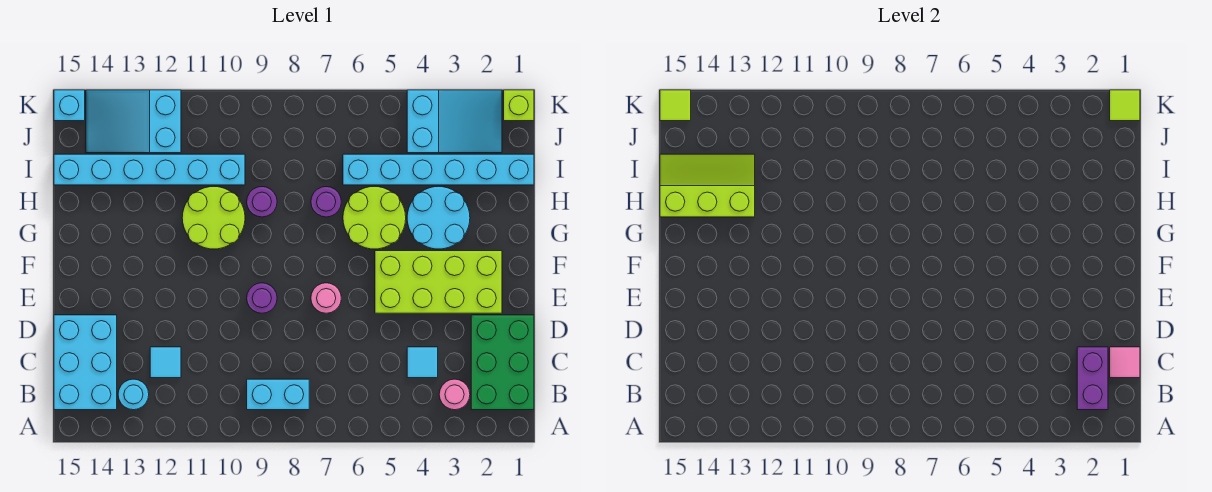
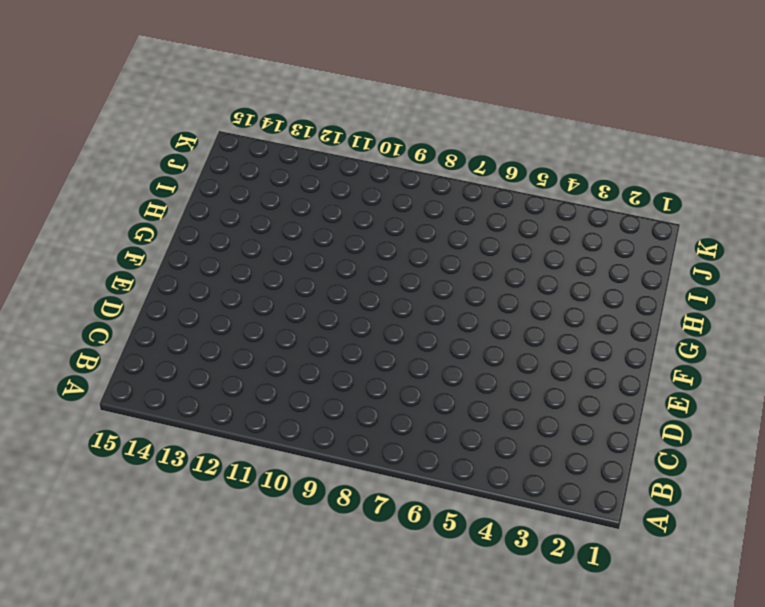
none -> green brick B1:D2 level 1
none -> pink round brick B3 level 1
none -> cyan brick B8:B9 level 1

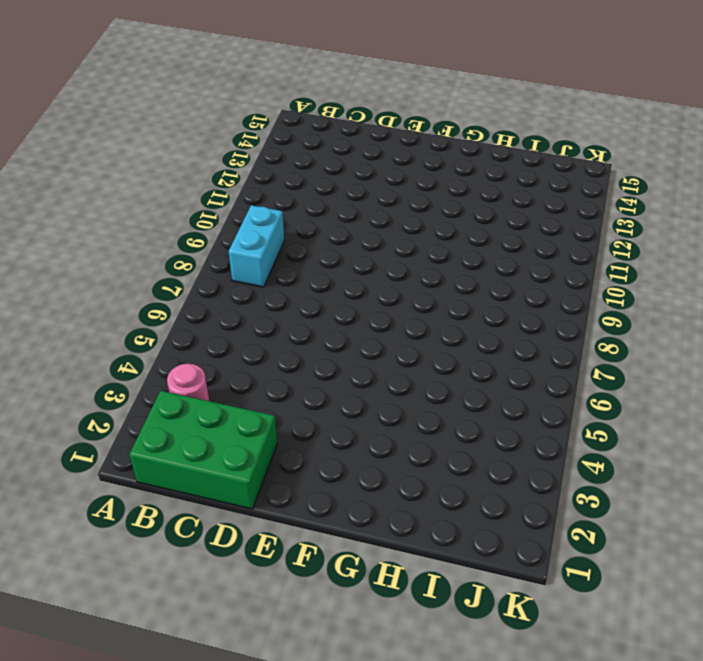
none -> cyan round brick B13 level 1
none -> cyan brick B14:D15 level 1
none -> cyan tile C4 level 1

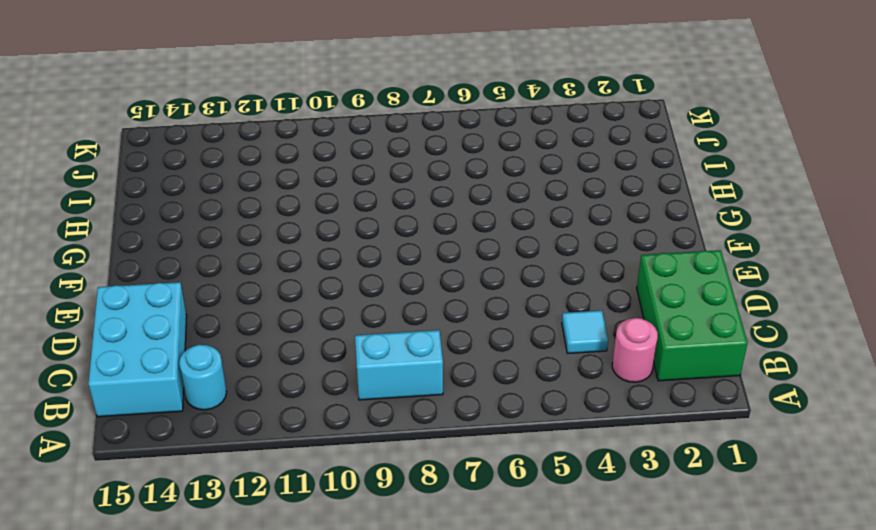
none -> cyan tile C12 level 1
none -> lime brick E2:F5 level 1
none -> pink round brick E7 level 1

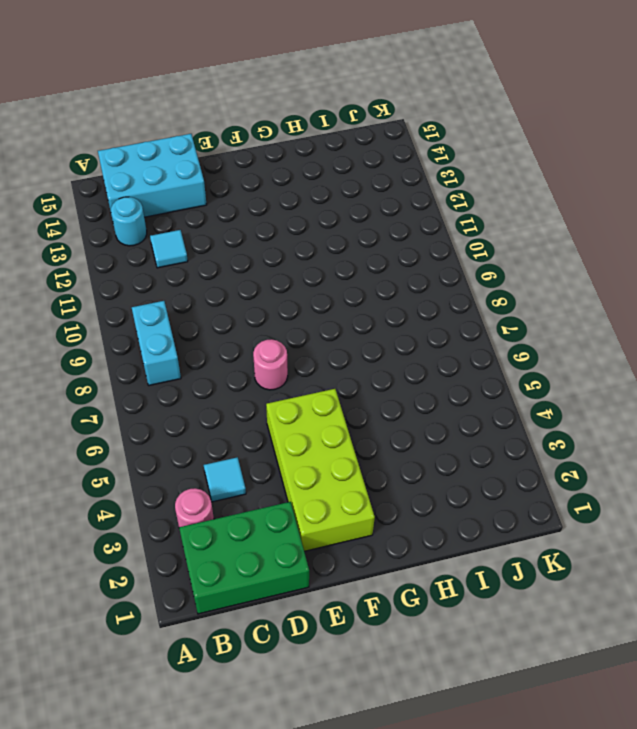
none -> purple round brick E9 level 1
none -> cyan round brick G3:H4 level 1
none -> lime round brick G5:H6 level 1

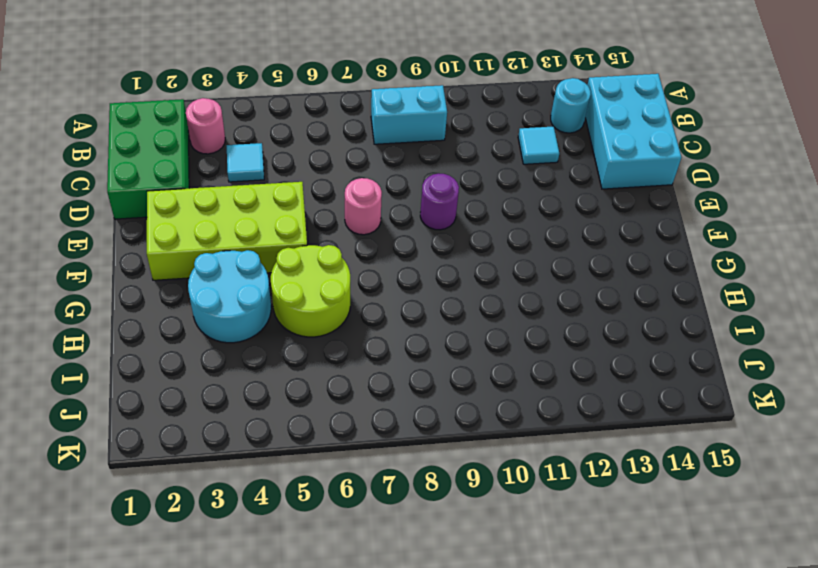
none -> lime round brick G10:H11 level 1
none -> purple round brick H7 level 1
none -> purple round brick H9 level 1

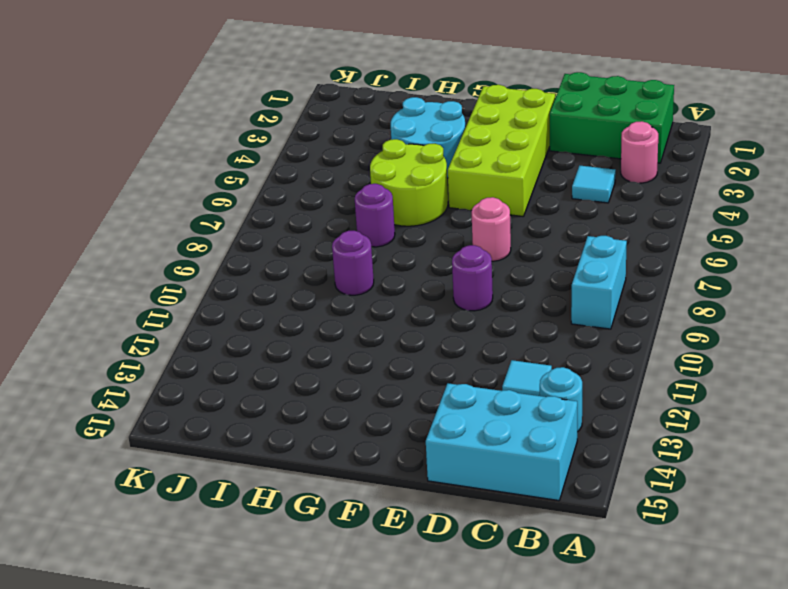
none -> lime round brick G10:H11 level 1
none -> cyan brick I1:I6 level 1
none -> cyan brick I10:I15 level 1

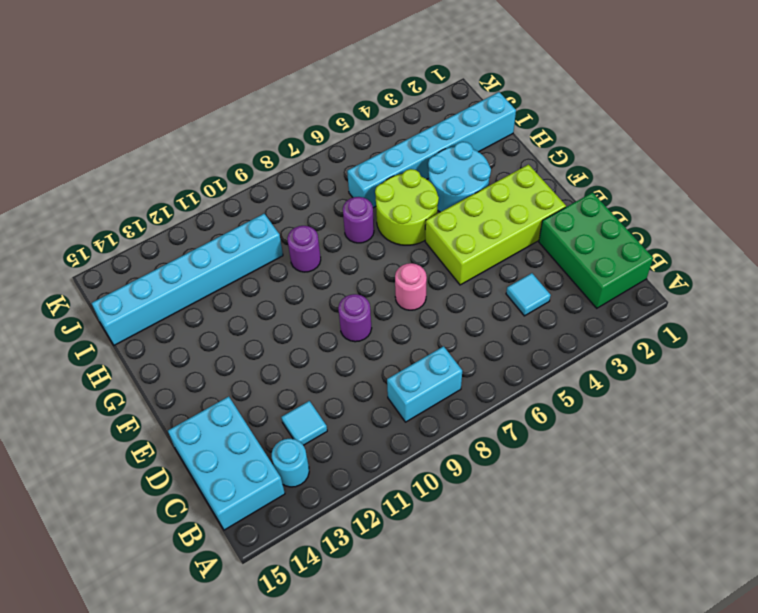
none -> pink round brick B3 level 1
none -> lime round brick G10:H11 level 1
none -> cyan slope J2:K4 level 1 top 4

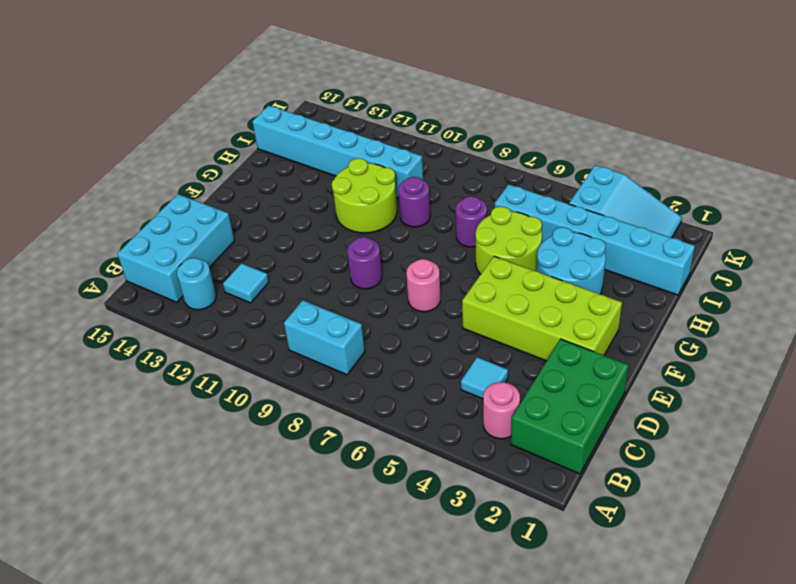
none -> cyan slope J12:K14 level 1 top 12
none -> lime brick K1 level 1
none -> cyan brick K15 level 1

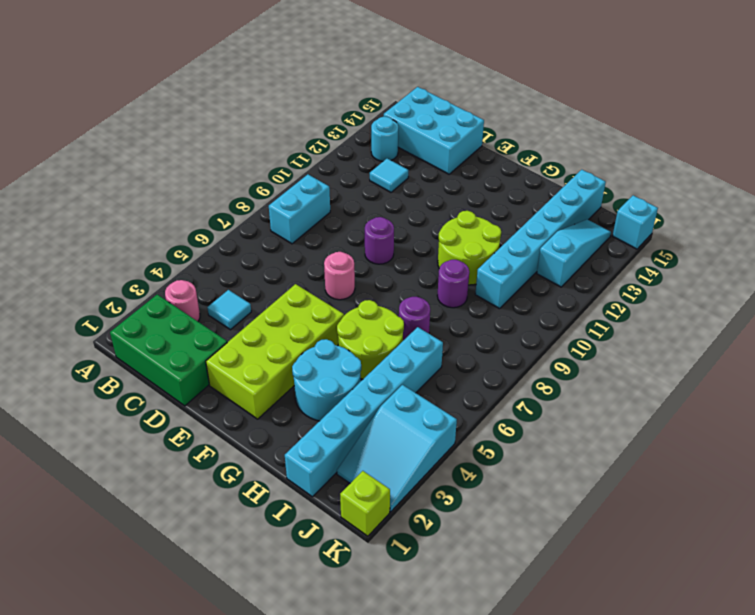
cyan slope J12:J14 level 1 top 12 -> cyan slope J12:K14 level 1 top 12
none -> purple brick B2:C2 level 2
none -> pink tile C1 level 2
none -> lime slope H13:I15 level 2 top H

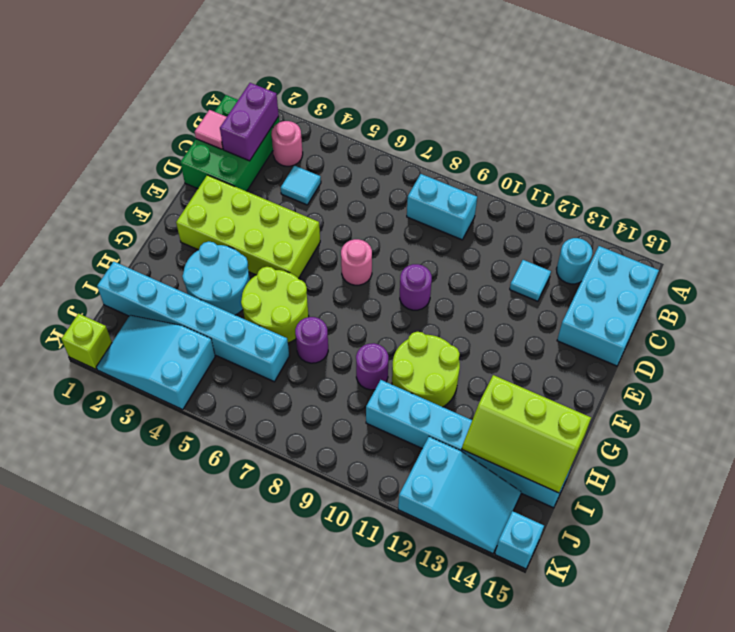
none -> lime tile K1 level 2
none -> lime tile K15 level 2

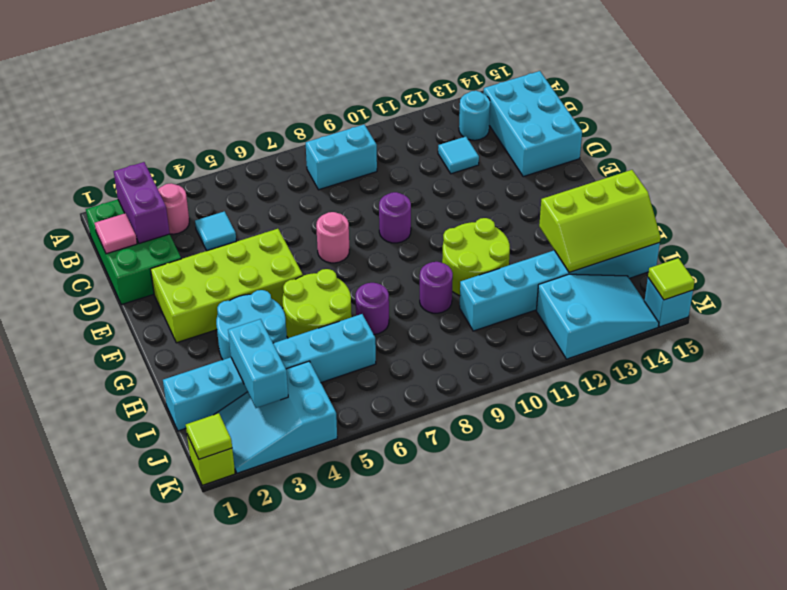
cyan brick I3:J3 level 2 -> none

